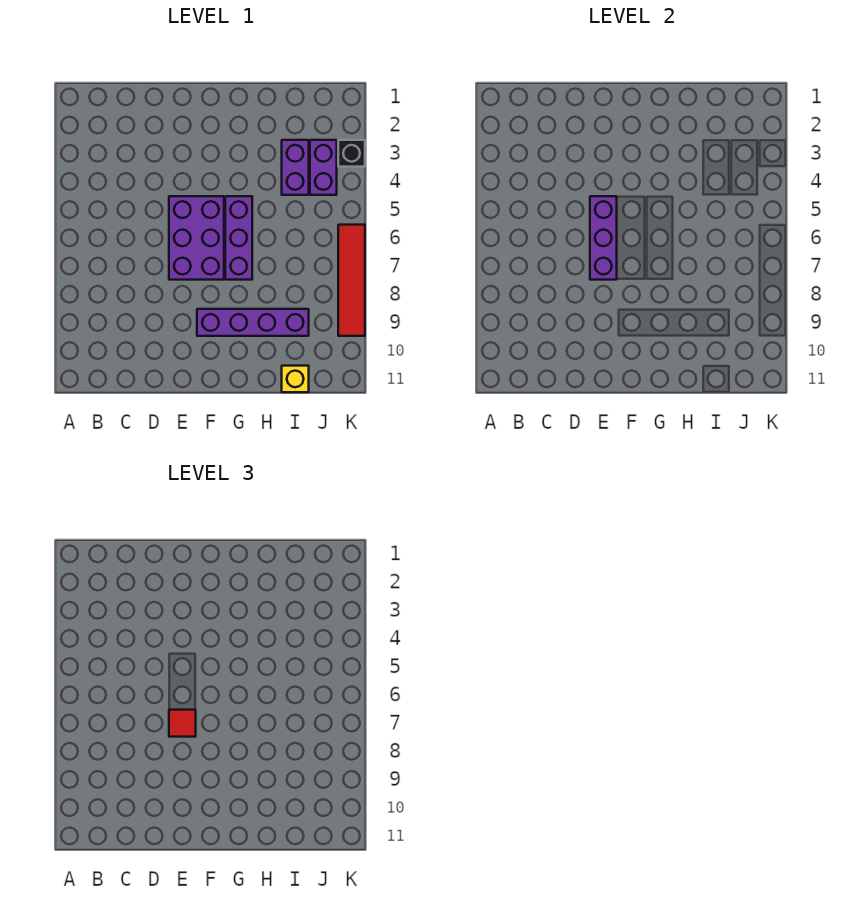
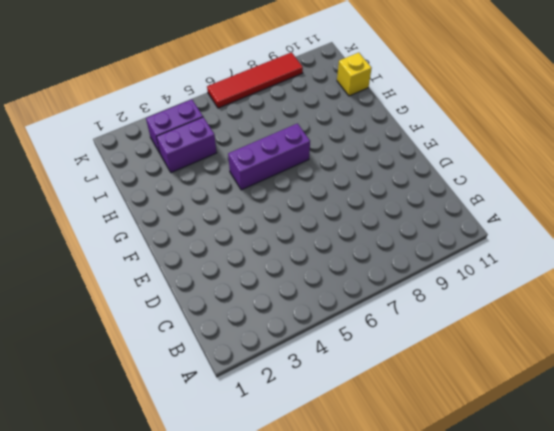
none -> purple brick E5:F7 level 1
none -> purple brick F9:I9 level 1

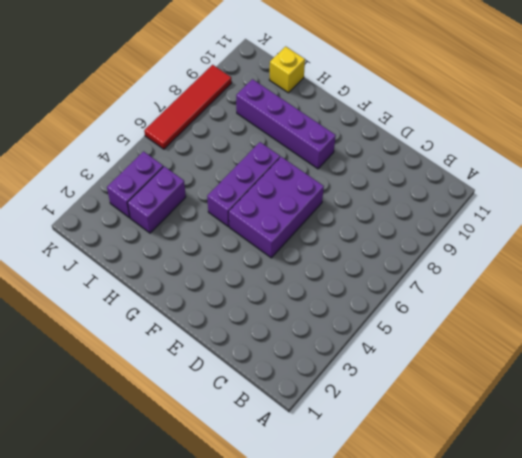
none -> black brick K3 level 1
none -> purple brick E5:E7 level 2

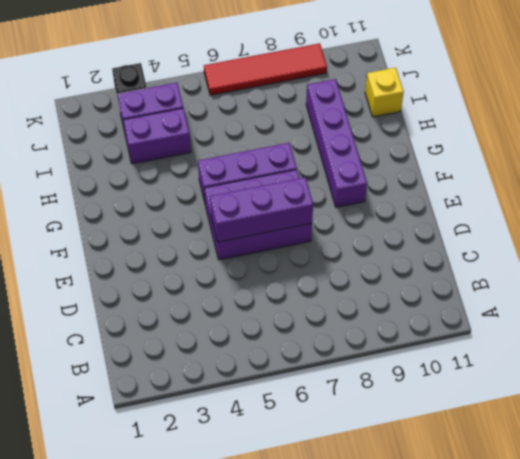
none -> red tile E7 level 3

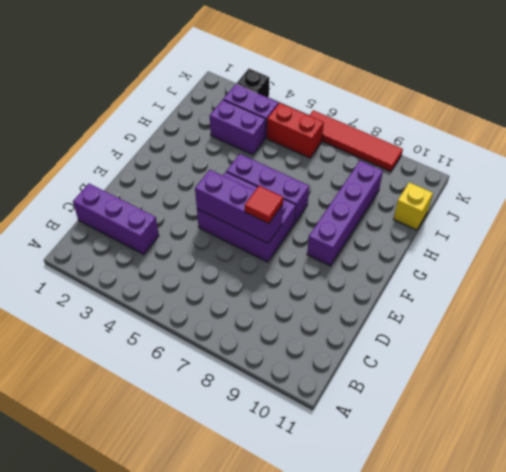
purple brick C1:C3 level 1 -> none
red brick J5:J6 level 1 -> none

